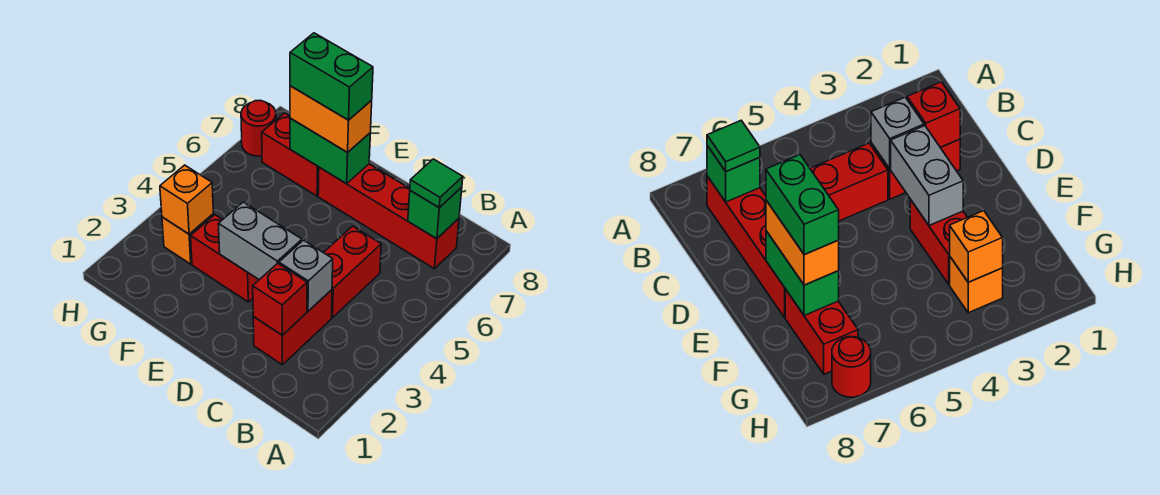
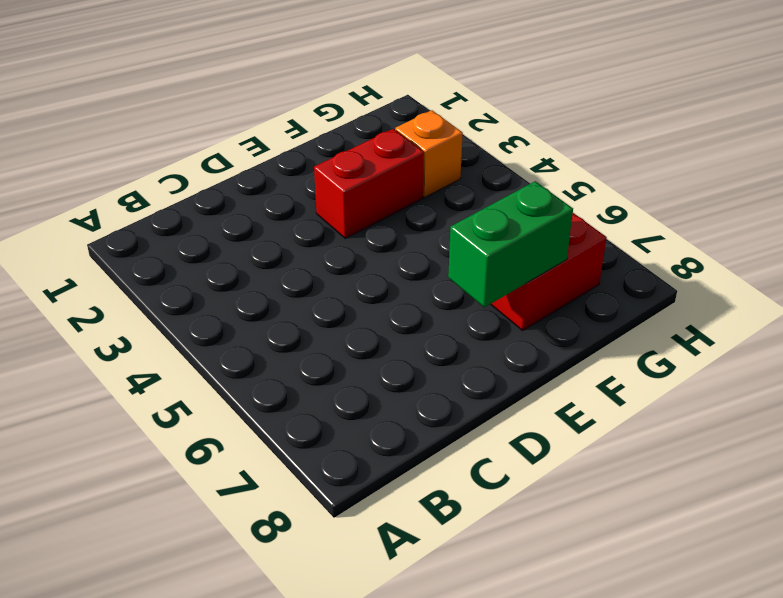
none -> red brick B7:E7 level 1
none -> red brick C2:C3 level 1
none -> red brick C4:C5 level 1

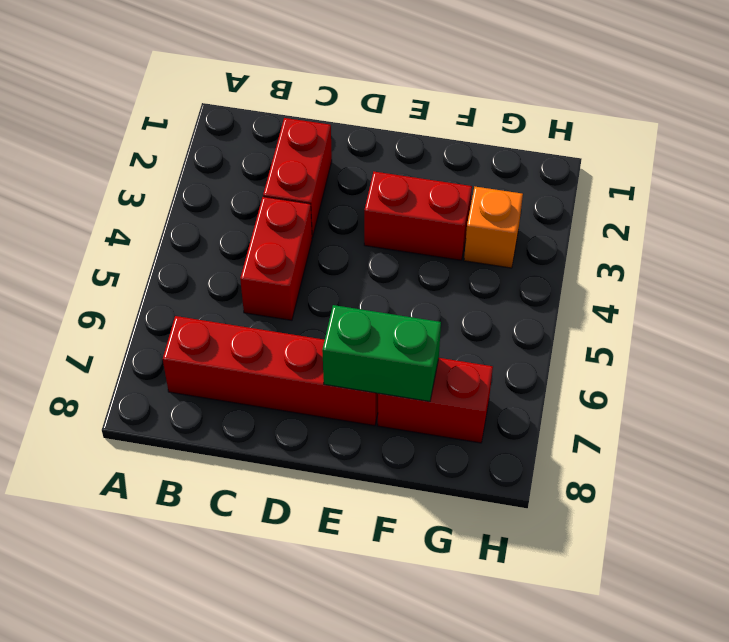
none -> red round brick H7 level 1
none -> green brick B7 level 2
none -> red brick C2 level 2

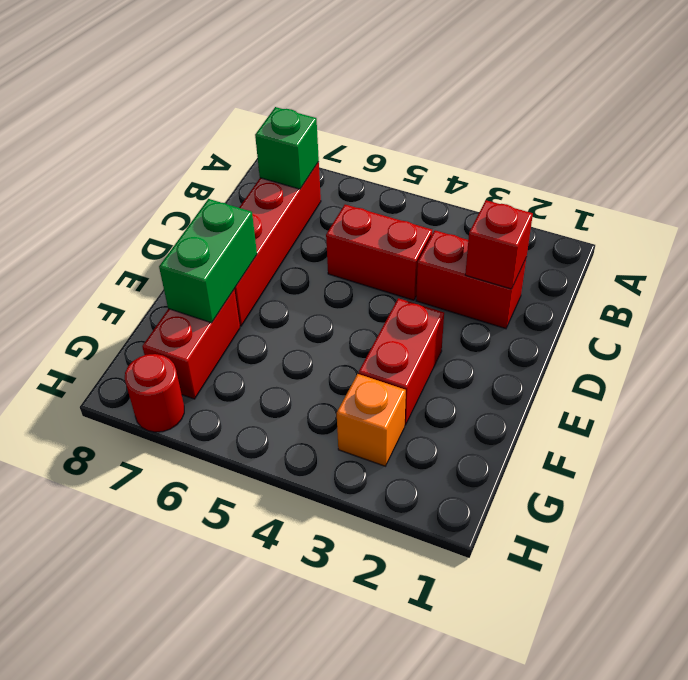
none -> grey brick C3 level 2
none -> grey brick D3:E3 level 2
none -> orange brick G3 level 2

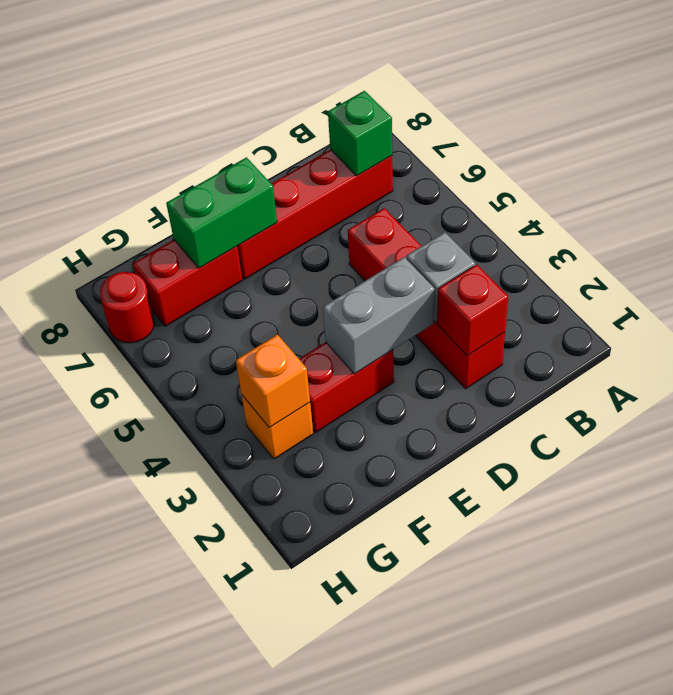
none -> green tile B7 level 3
none -> orange brick E7:F7 level 3
none -> green brick E7:F7 level 4

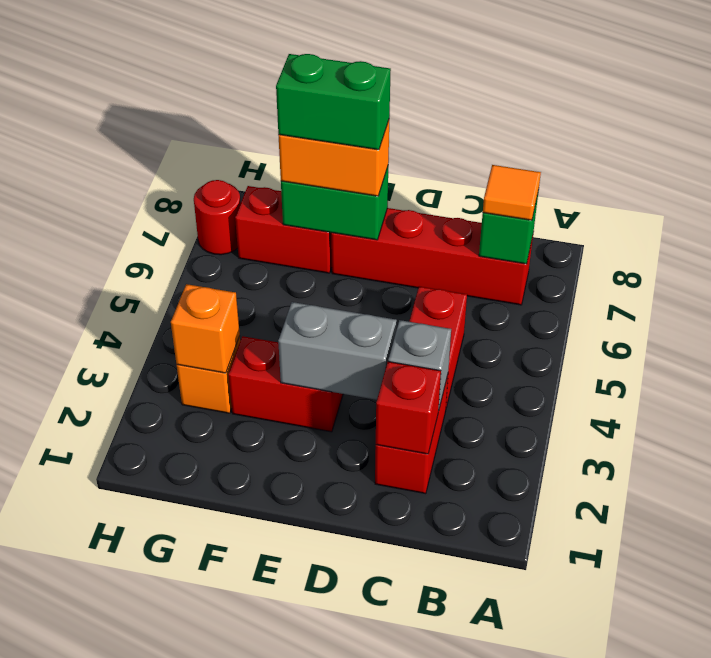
orange tile B7 level 3 -> green tile B7 level 3

